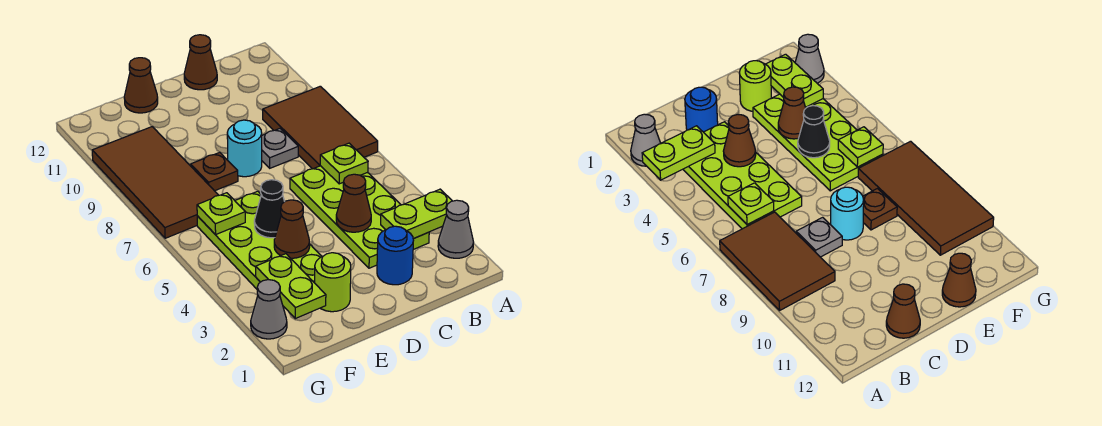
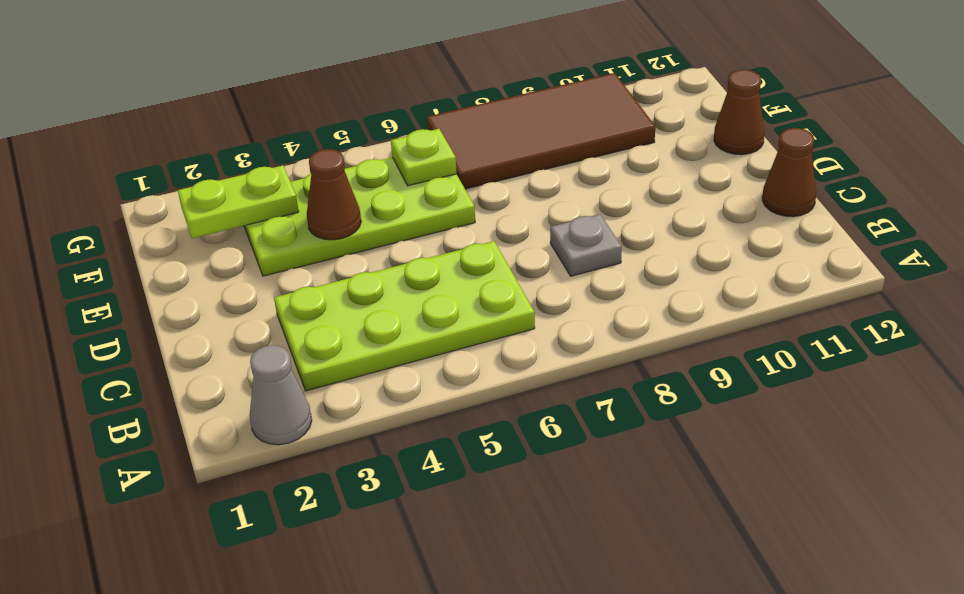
none -> brown tile A7:B9 level 1
none -> blue round brick C2 level 1
none -> cyan round brick D8 level 1

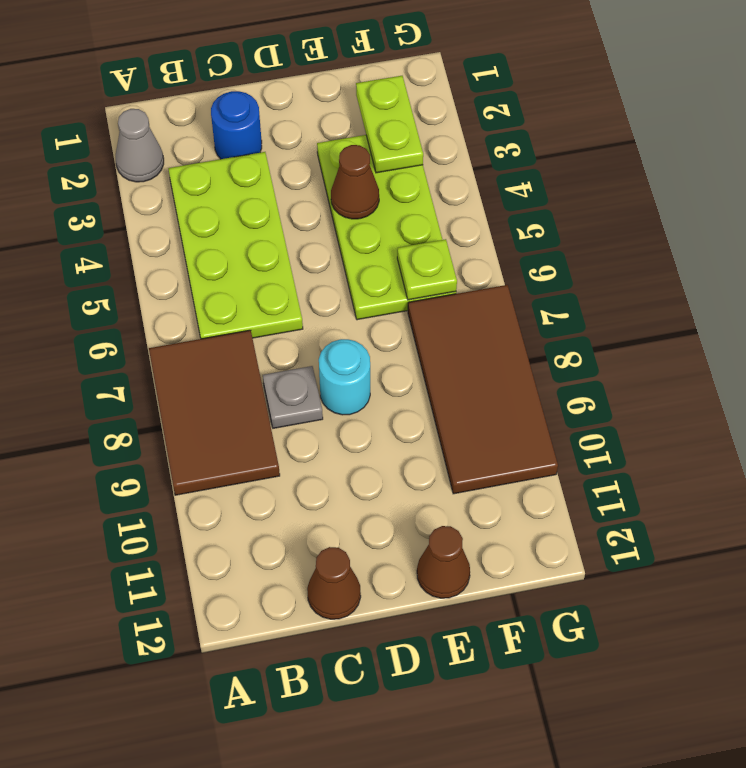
none -> lime round brick E2 level 1
none -> brown plate E8 level 1
none -> grey cone G2 level 1

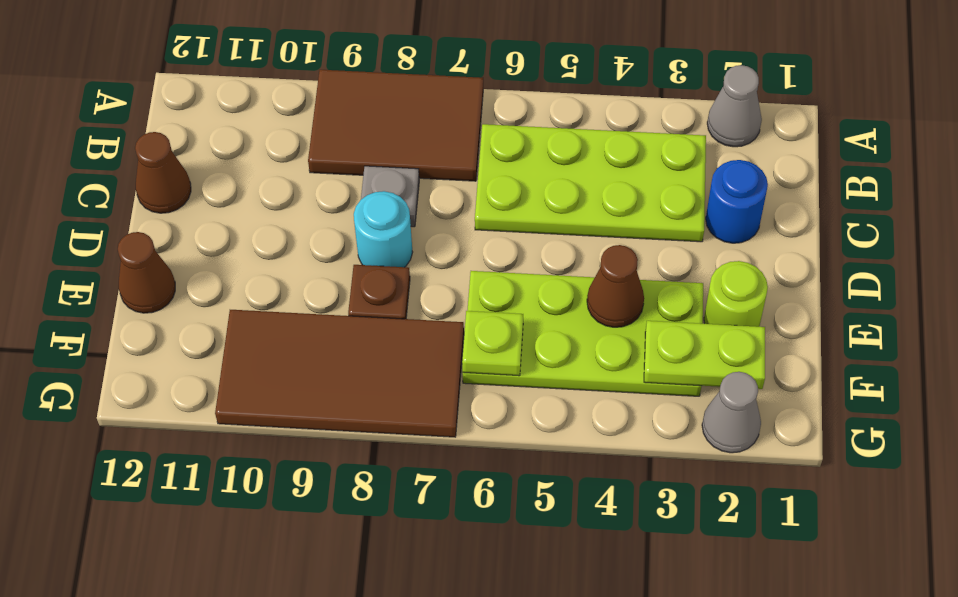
none -> lime plate A3:B3 level 2
none -> lime plate B6 level 2
none -> brown cone C4 level 2

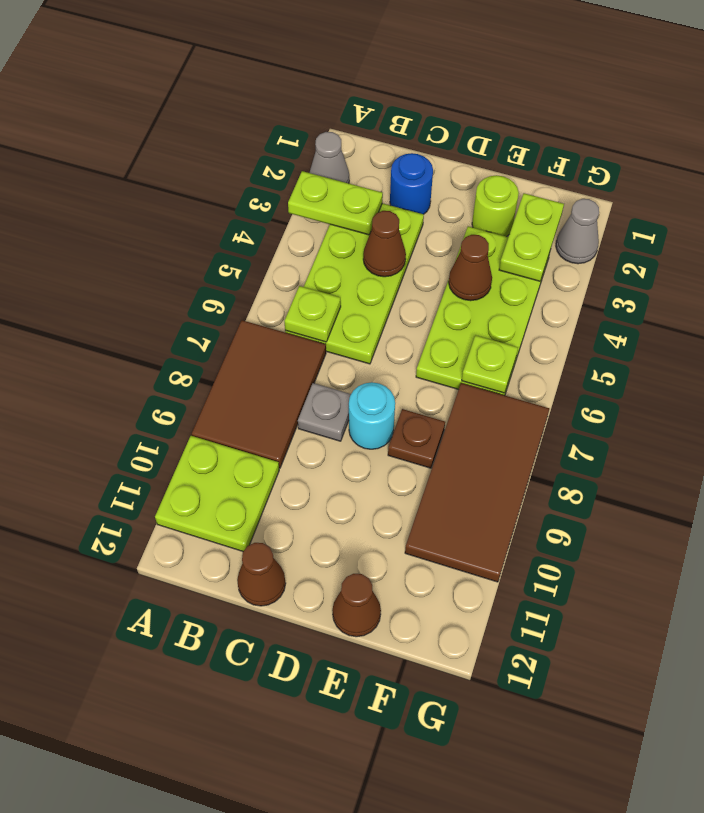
lime plate A10:B11 level 1 -> none
none -> black cone E5 level 2

